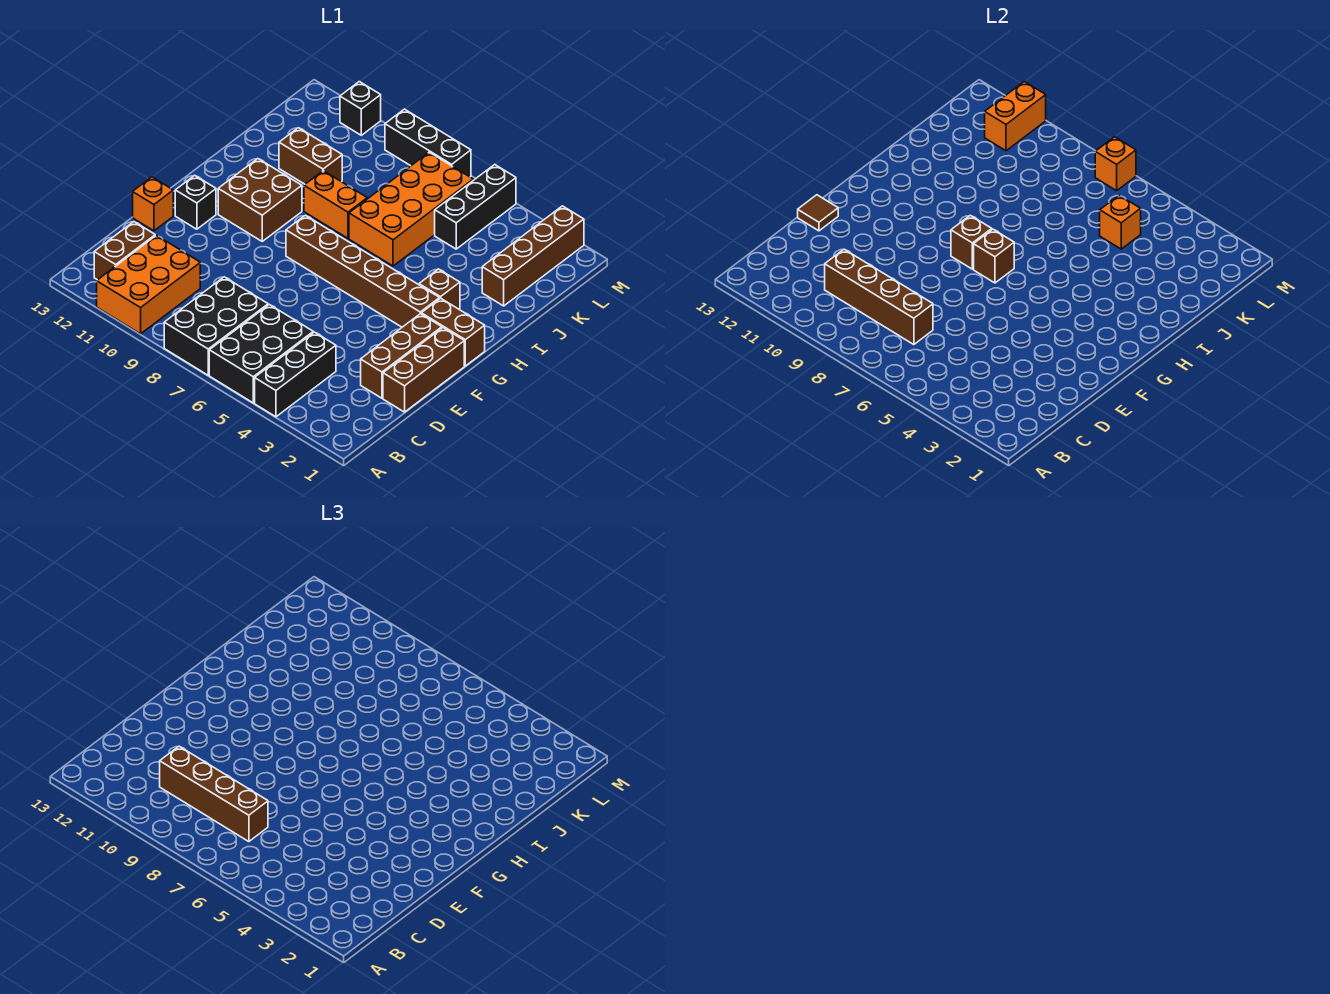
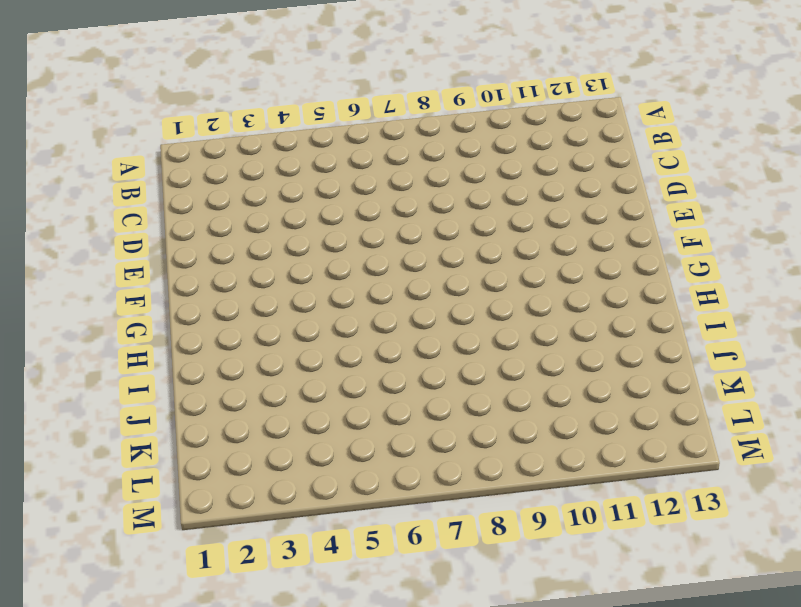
none -> black brick A4:C4 level 1
none -> black brick A5:C6 level 1
none -> black brick A7:C8 level 1

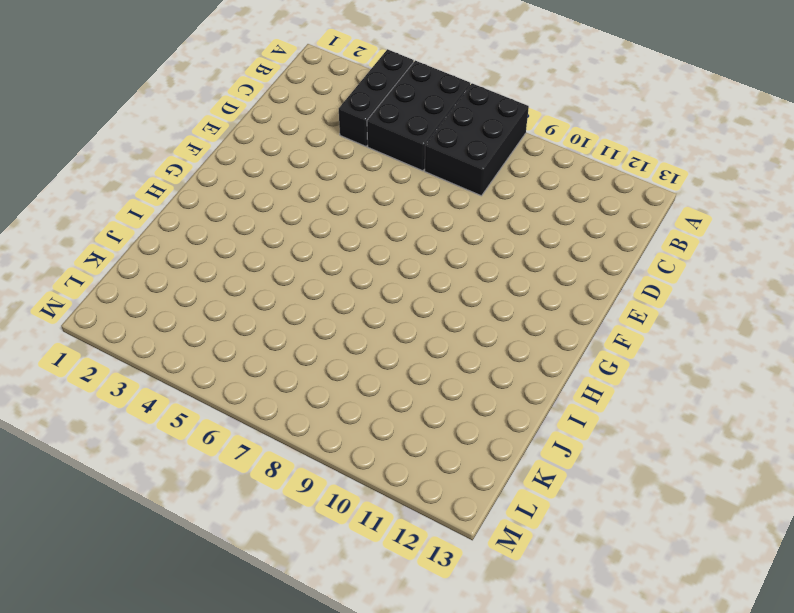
none -> orange brick A10:C11 level 1
none -> brown brick B12:C12 level 1
none -> brown brick D1:F1 level 1

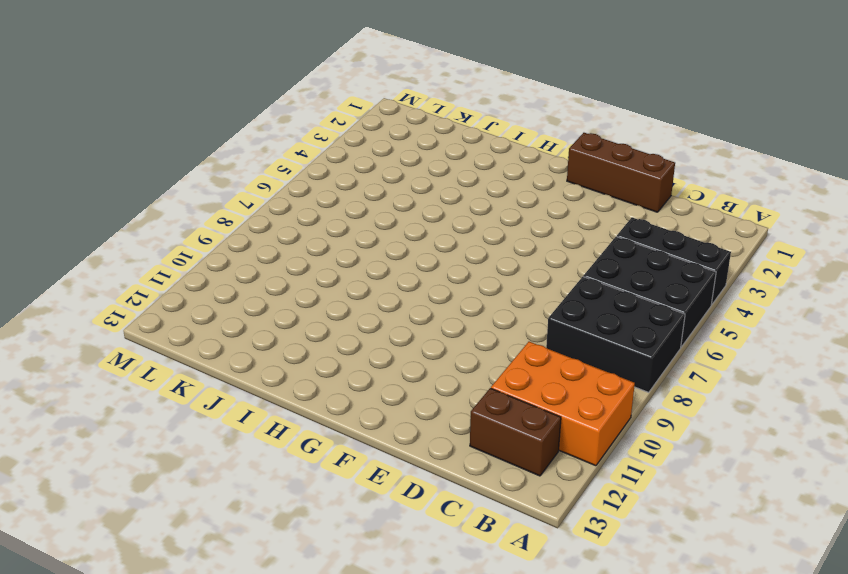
none -> brown brick D2:F2 level 1
none -> orange brick E13 level 1
none -> black brick F12 level 1

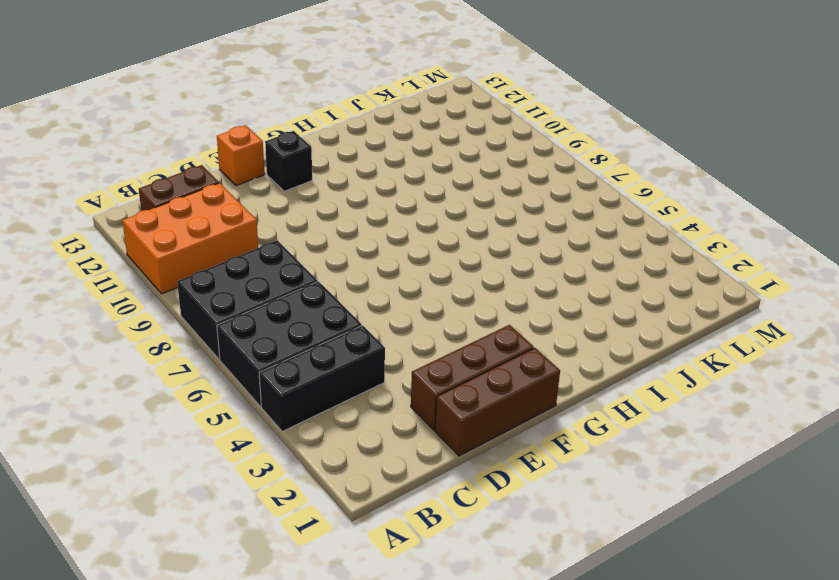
none -> brown brick G1:G2 level 1
none -> brown brick G3:G8 level 1
none -> brown brick G10:H11 level 1

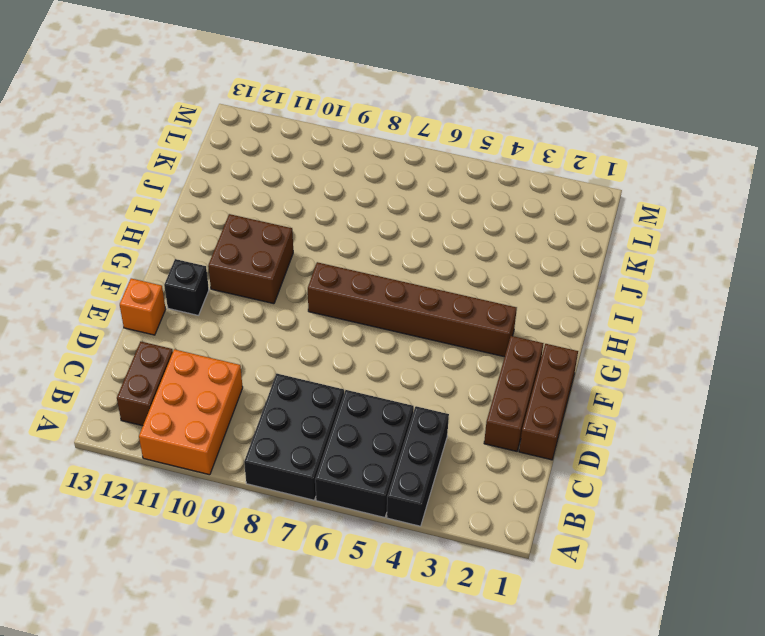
none -> brown brick G1:G2 level 1
none -> brown brick H3 level 1
none -> orange brick I6:L7 level 1

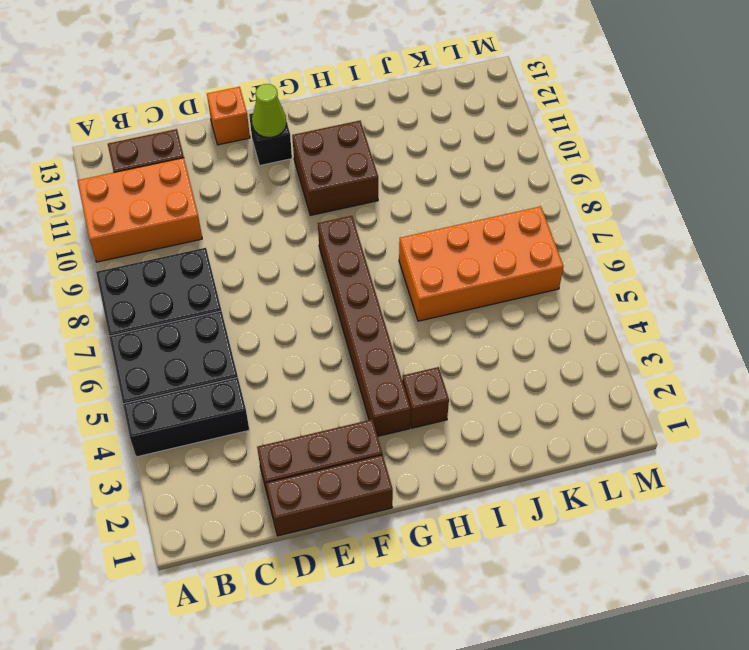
lime cone F12 level 2 -> none
none -> brown brick G1:G2 level 1
none -> orange brick I8:I9 level 1
none -> brown brick J2:M2 level 1

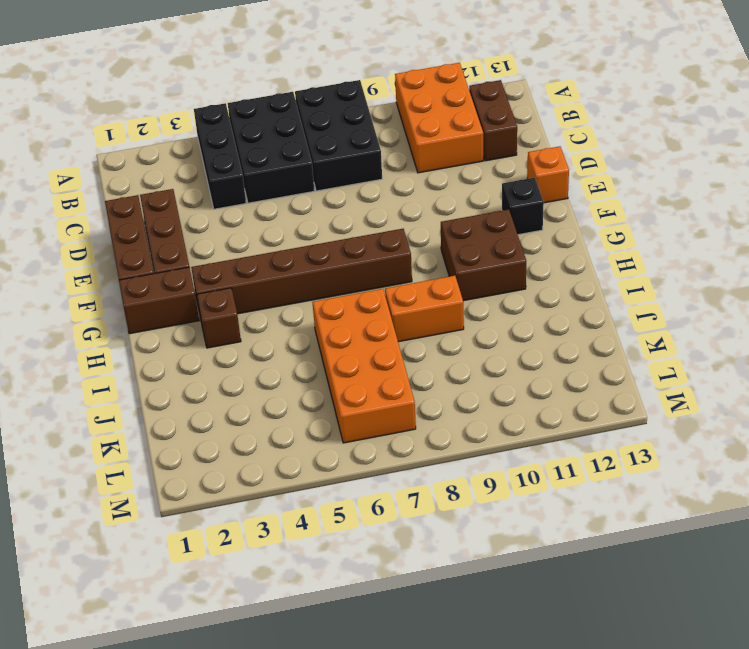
none -> brown brick J2:M2 level 1
none -> brown brick J10:J11 level 1
none -> black brick K5:M5 level 1

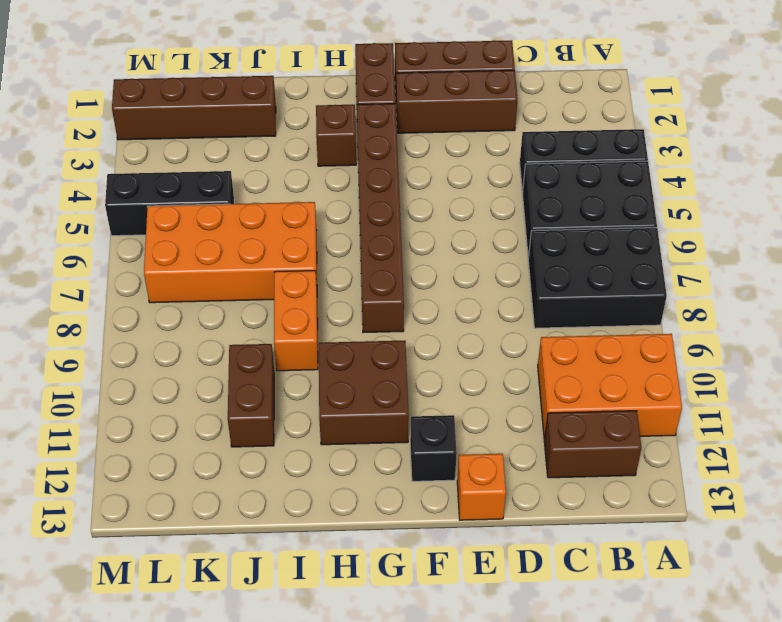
none -> black brick M7:M9 level 1
none -> black brick M11 level 1
none -> brown brick C7:C10 level 2

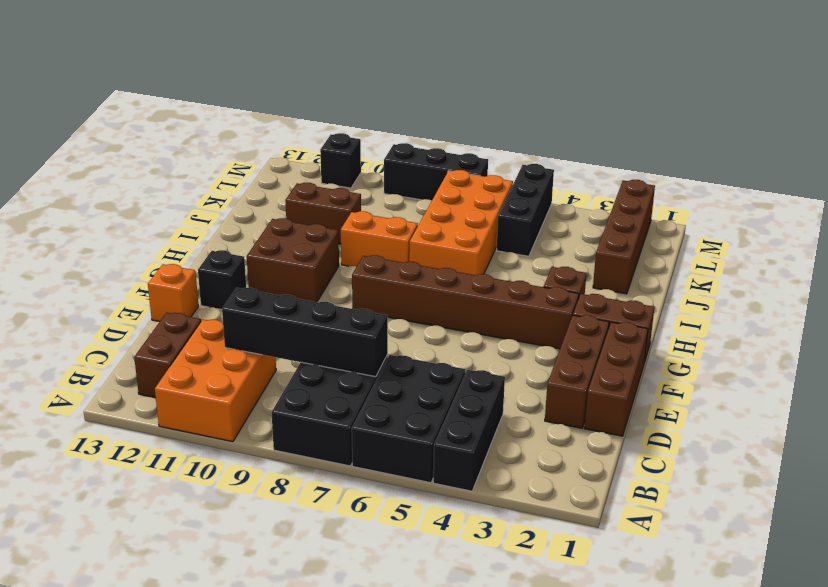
black brick C7:C10 level 2 -> brown brick C7:C10 level 2
none -> brown tile E13 level 2
none -> brown brick G7 level 2
none -> brown brick G8 level 2

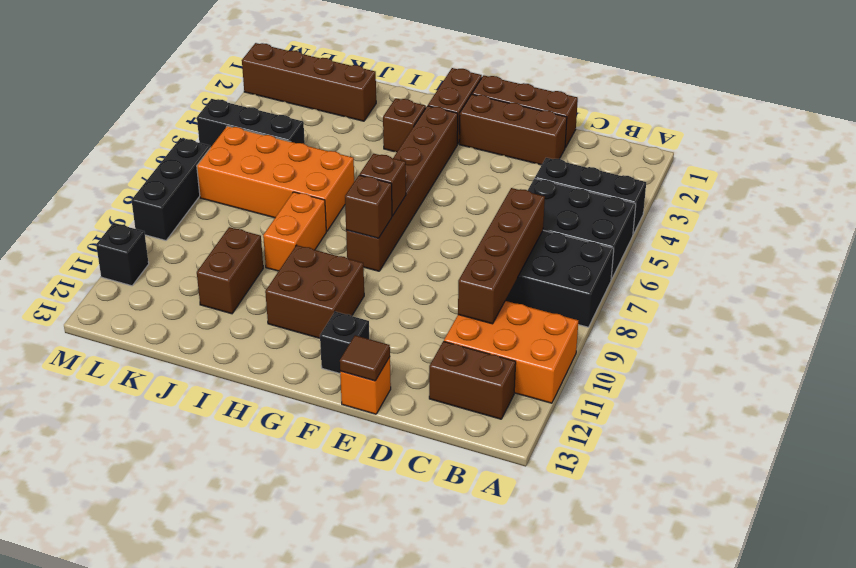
none -> orange brick K5 level 2
none -> orange brick L11:M11 level 2
none -> orange brick M7 level 2

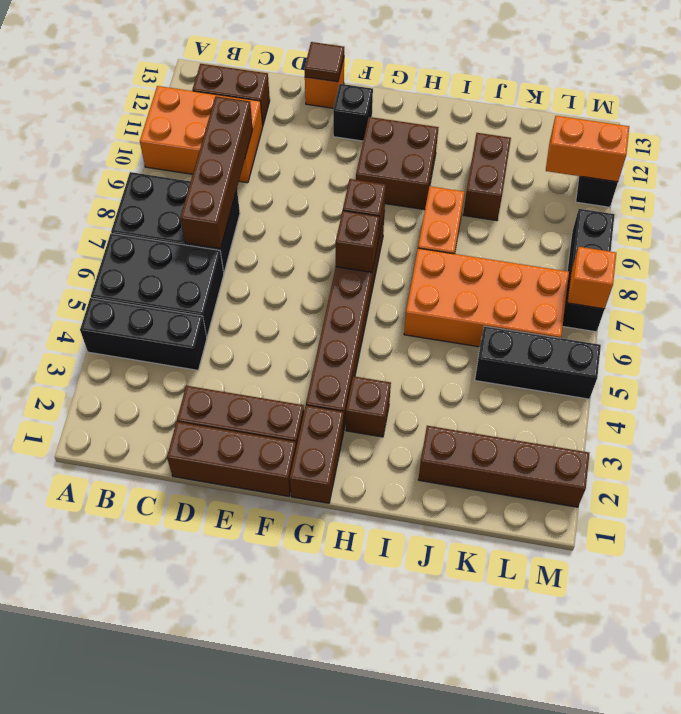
none -> orange brick K5 level 2
none -> brown brick C7:C10 level 3

